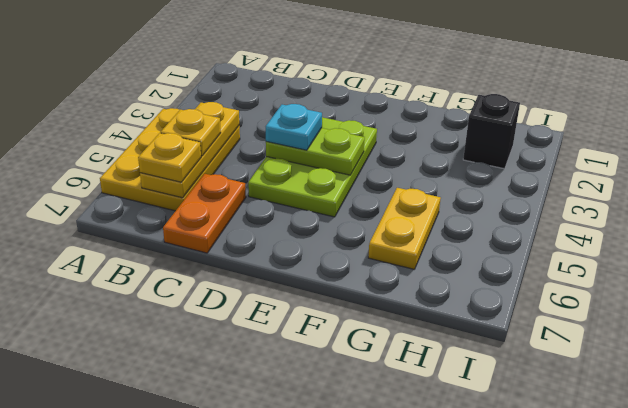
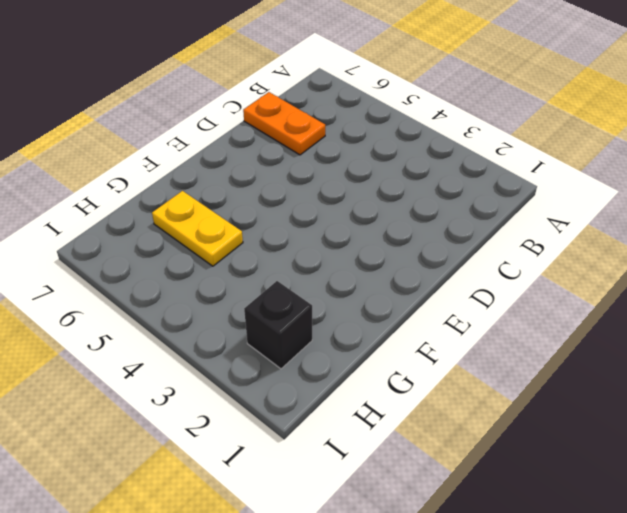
none -> yellow plate A4:B6 level 1
none -> lime plate D3:E5 level 1

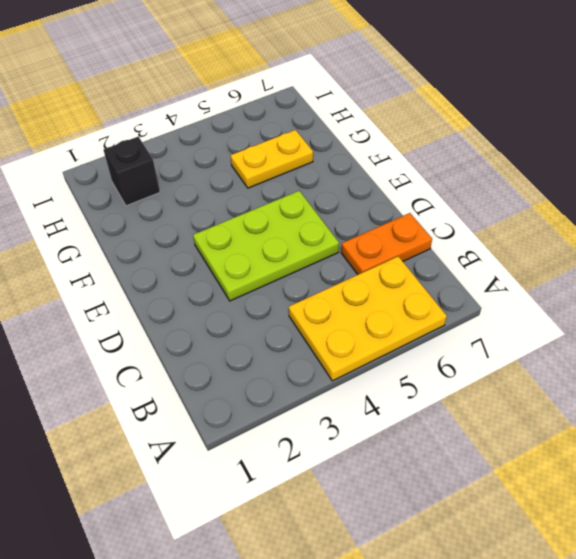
none -> yellow plate B4:B6 level 2
none -> lime plate D4:E4 level 2

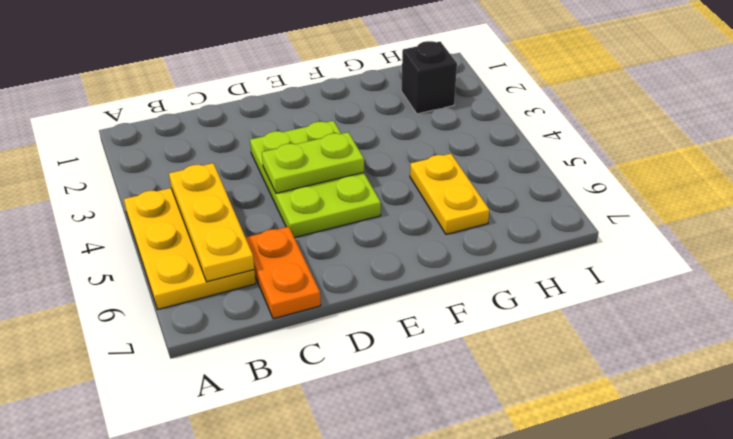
none -> yellow plate B5 level 3
none -> yellow plate B6 level 3

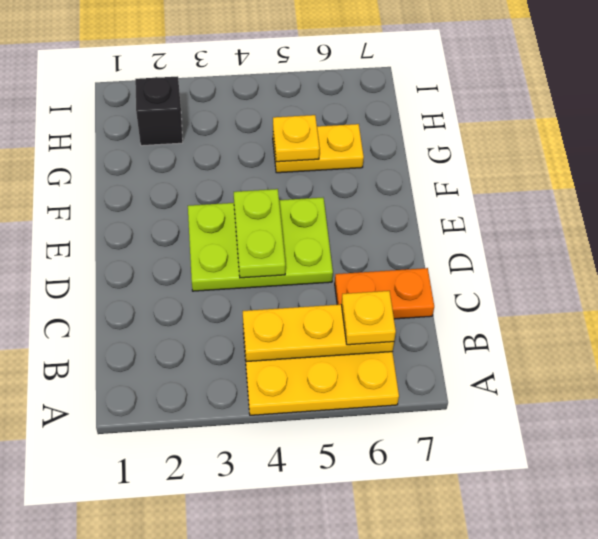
yellow plate G5 level 2 -> yellow plate B5 level 3
none -> cyan plate D4 level 3

